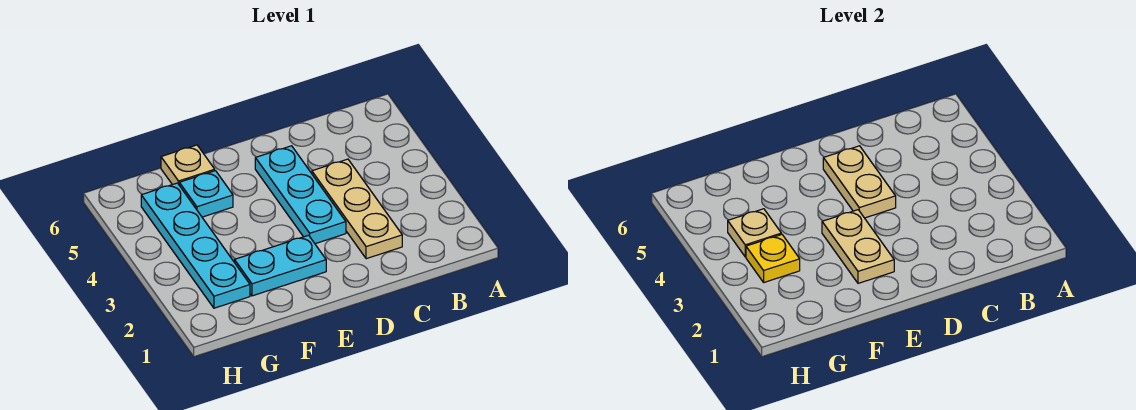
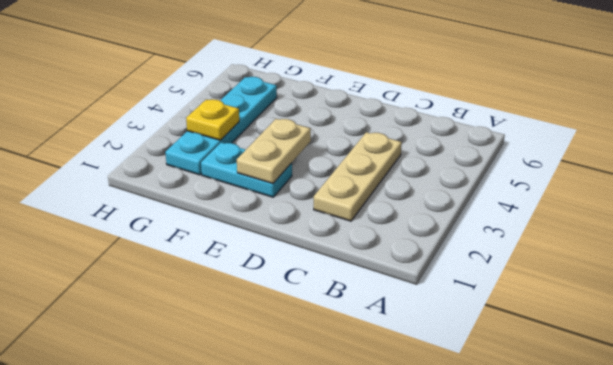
none -> cyan plate D3:D5 level 1
none -> cyan plate F5 level 1

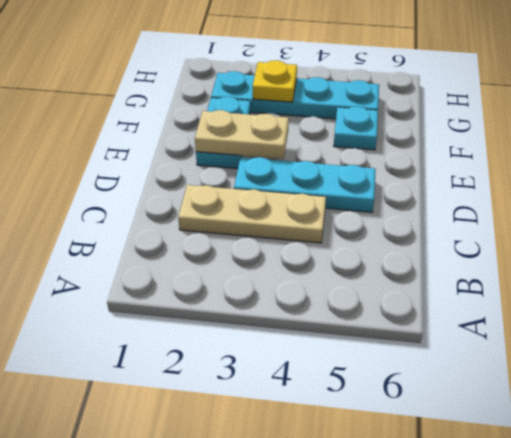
none -> tan plate F6 level 1
none -> tan plate D4:D5 level 2

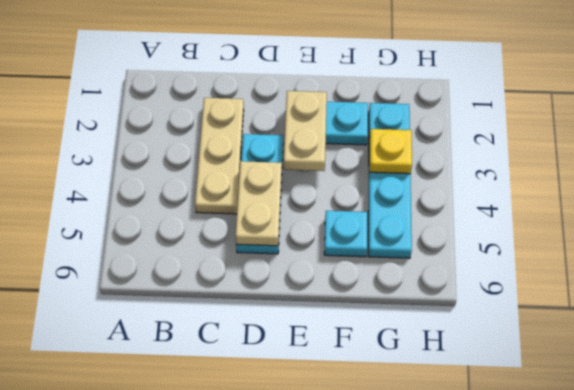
none -> tan plate F6 level 1
none -> tan plate G4 level 2

